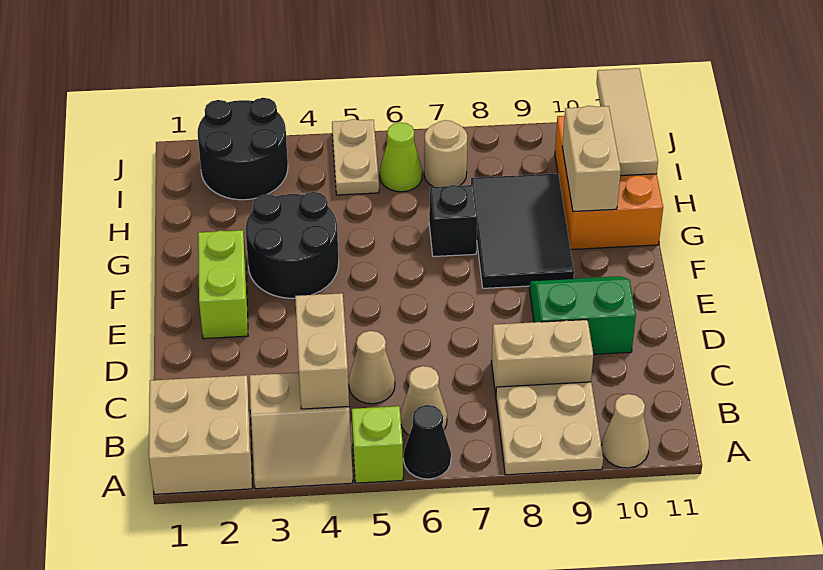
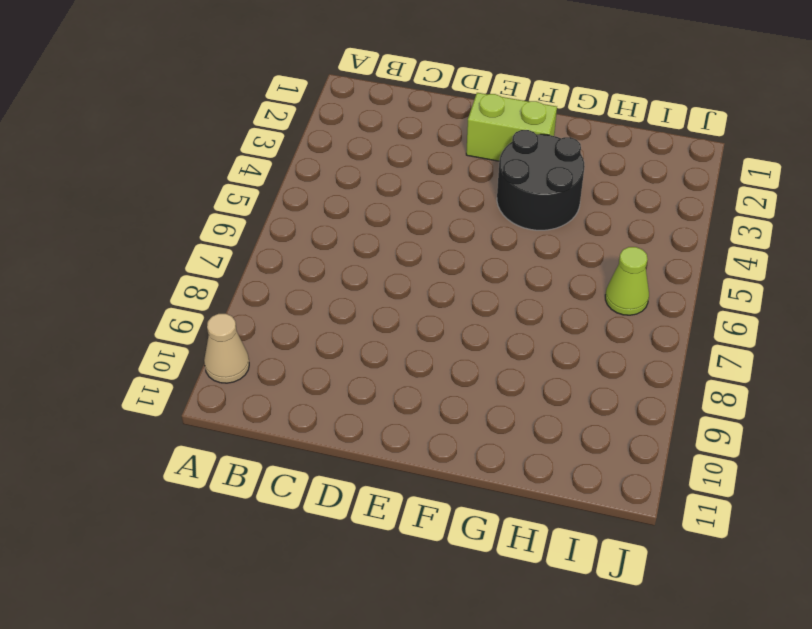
none -> tan brick A1:B2 level 1
none -> tan slope A3:B4 level 1 top B
none -> lime brick A5 level 1

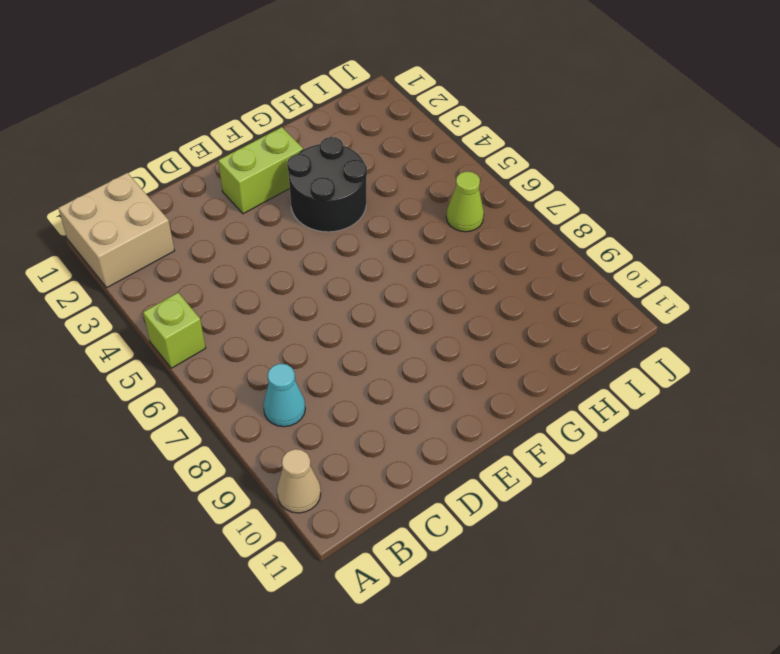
cyan cone B8 level 1 -> tan plate A8:B9 level 1
none -> tan slope A3:B4 level 1 top B
none -> black cone A6 level 1
none -> tan cone B6 level 1

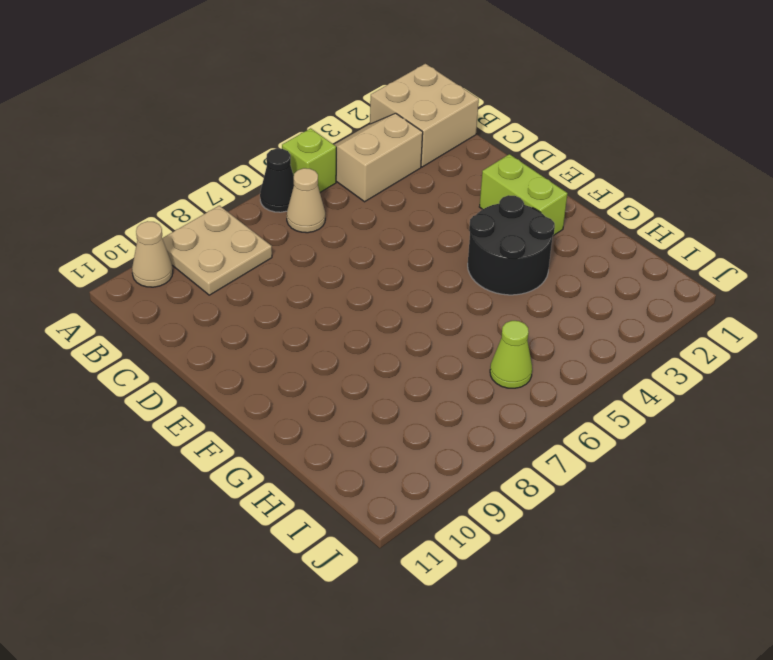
none -> tan cone C5 level 1
none -> tan brick C8:C9 level 1
none -> green slope D9:E10 level 1 top D

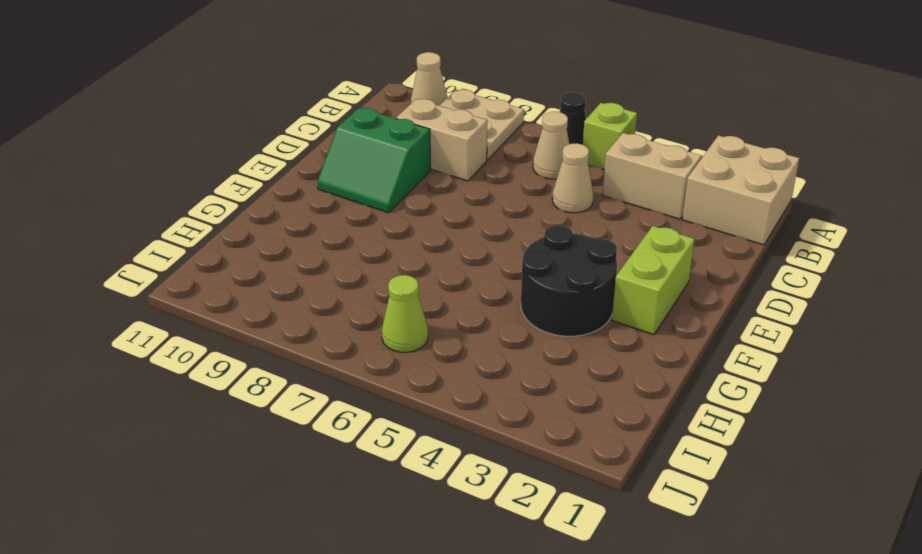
none -> black tile F8:H9 level 1
none -> black brick G7 level 1
none -> orange brick G10:I11 level 1

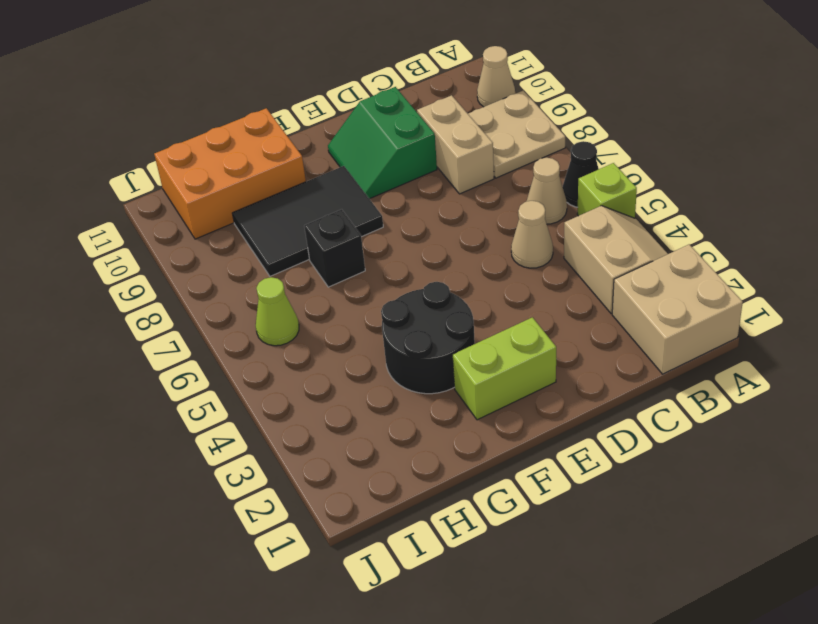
none -> black round brick I2:J3 level 1
none -> tan plate I5:J5 level 1
none -> tan round brick I7 level 1

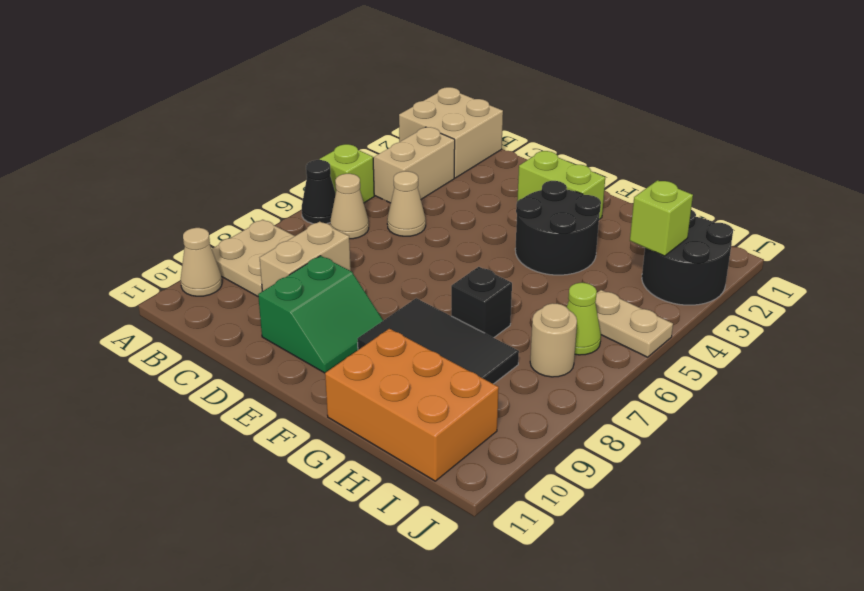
lime brick I3 level 2 -> none
none -> tan brick B4:C4 level 2
none -> tan brick G10:H10 level 2
none -> tan tile H11:J11 level 2

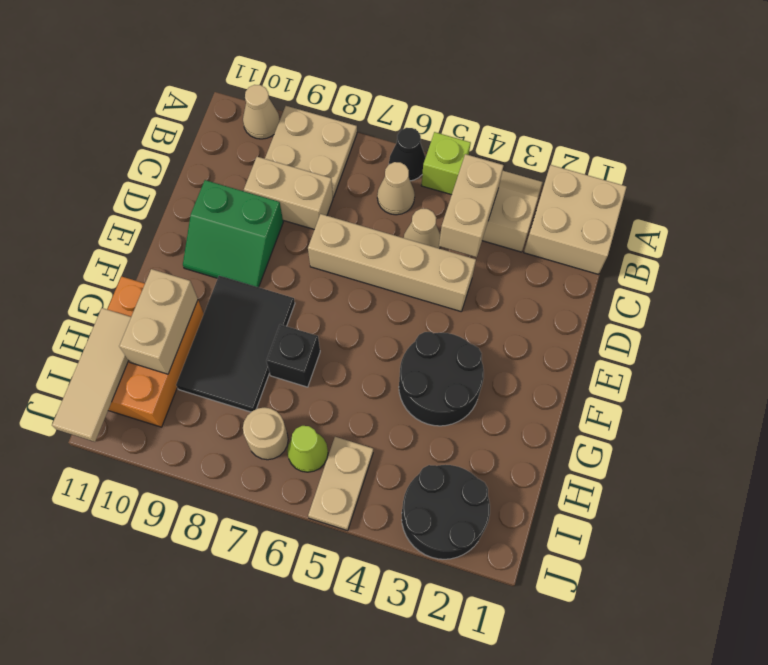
tan brick D4:D7 level 1 -> none
none -> lime brick E2:F2 level 1

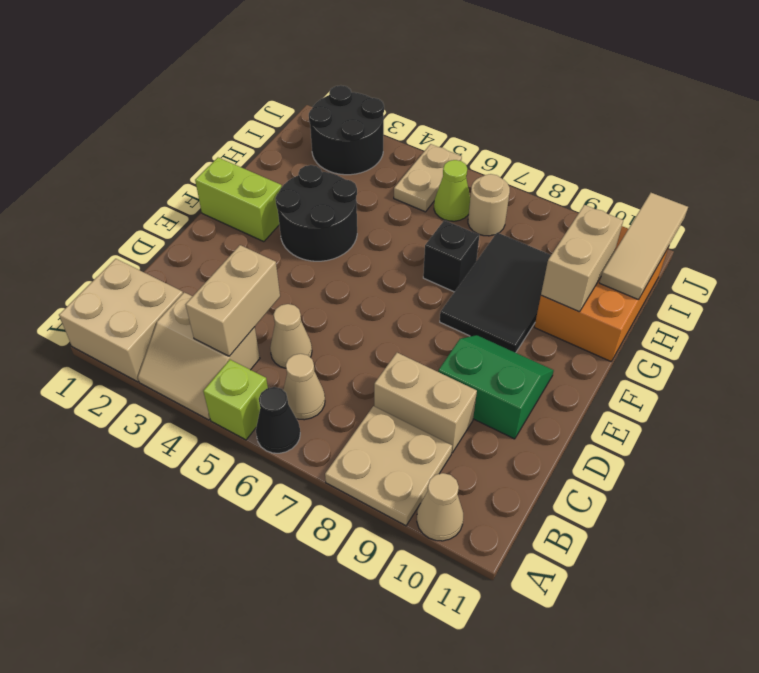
lime brick F1:F2 level 1 -> lime brick E2:F2 level 1

